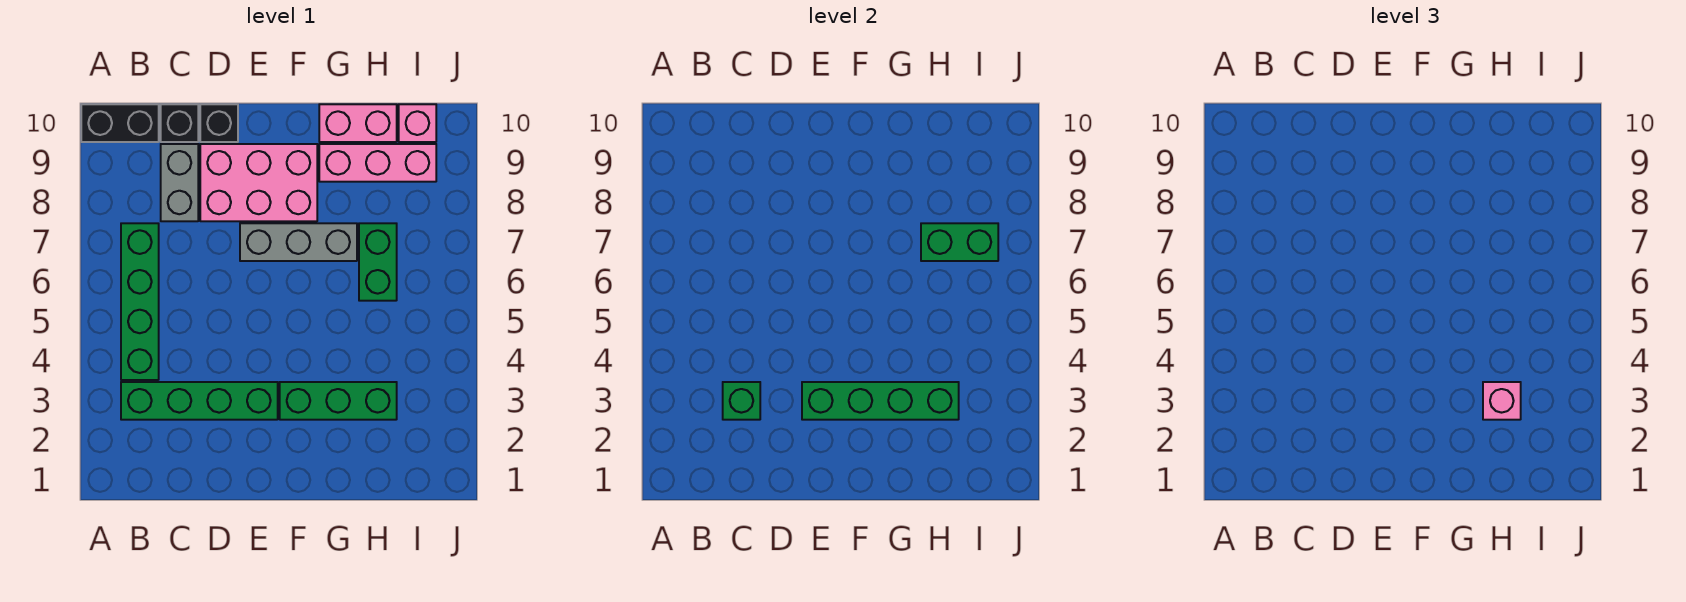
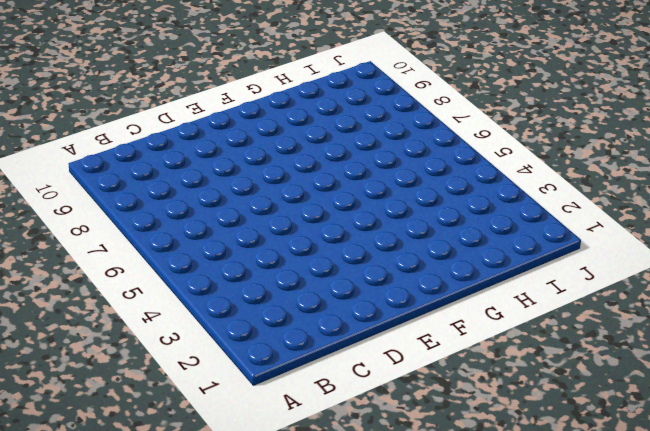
none -> black brick A10:B10 level 1
none -> green brick B3:E3 level 1
none -> green brick B4:B7 level 1

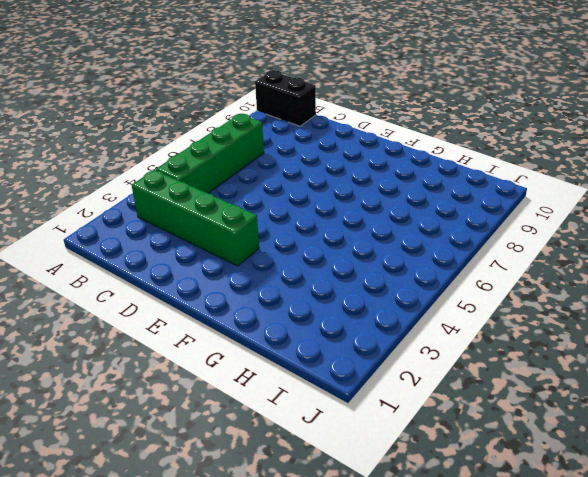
none -> grey brick C8:C9 level 1
none -> black brick C10 level 1
none -> pink brick D8:F9 level 1

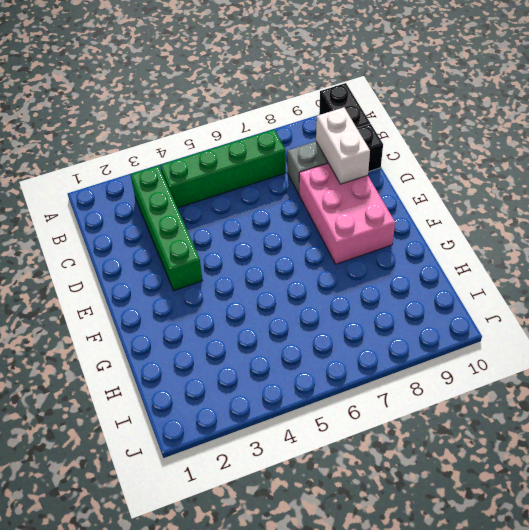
white brick C9:D9 level 2 -> none
none -> black brick D10 level 1
none -> grey brick E7:G7 level 1
none -> green brick F3:H3 level 1

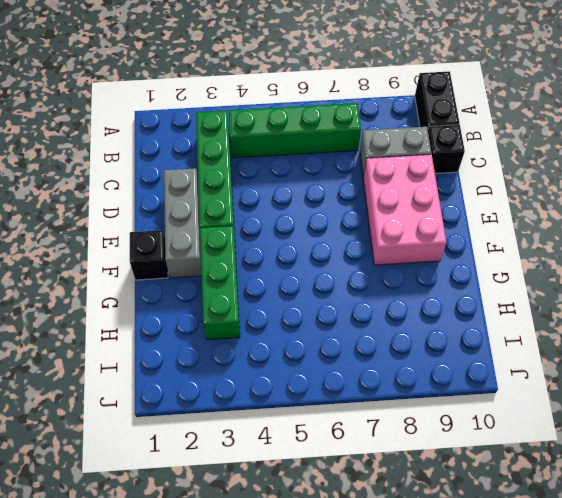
grey brick D2:F2 level 1 -> grey brick E7:G7 level 1
black brick F1 level 1 -> black brick D10 level 1
none -> pink brick G9:I9 level 1
none -> pink brick G10:H10 level 1
none -> green brick H6:H7 level 1

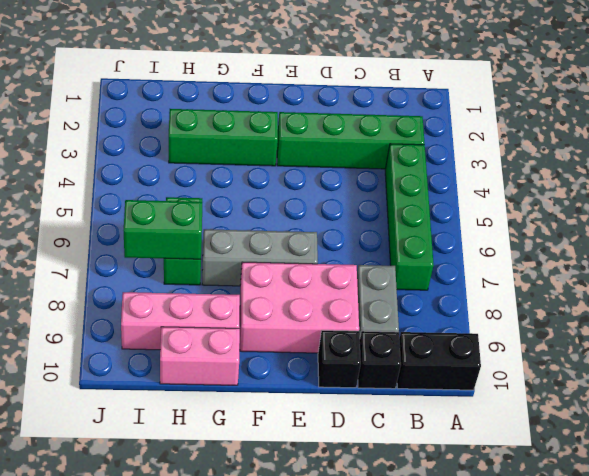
none -> pink brick I10 level 1
none -> green brick C3 level 2
none -> green brick E3:H3 level 2

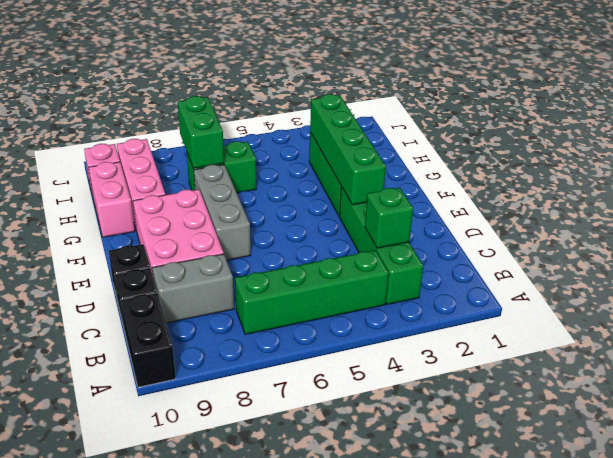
none -> pink brick H3 level 3

